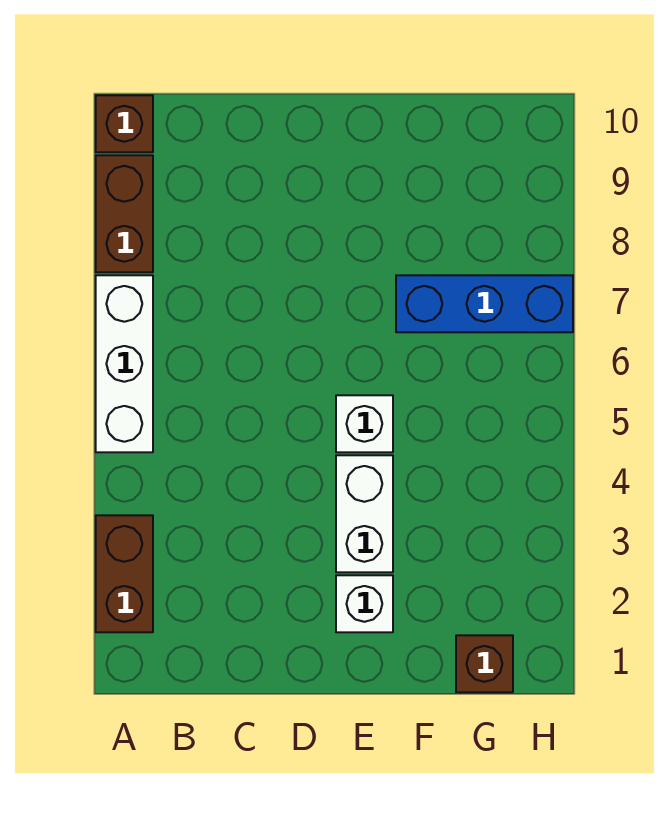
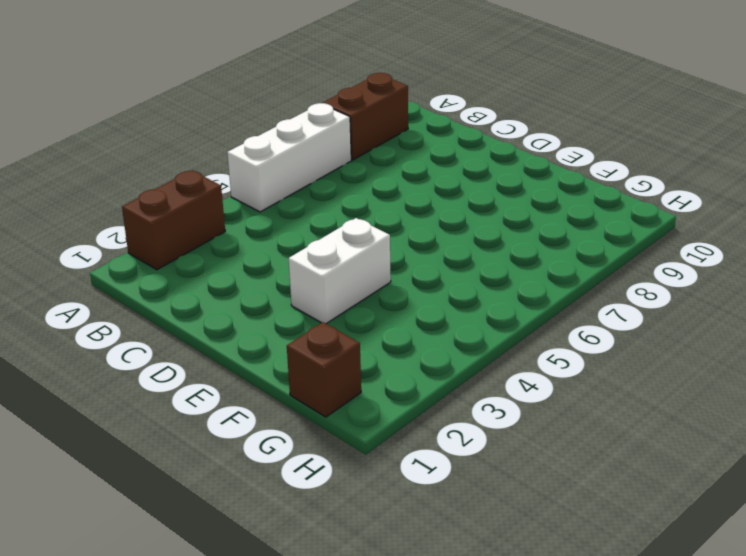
none -> brown brick A10 level 1
none -> white brick E2 level 1

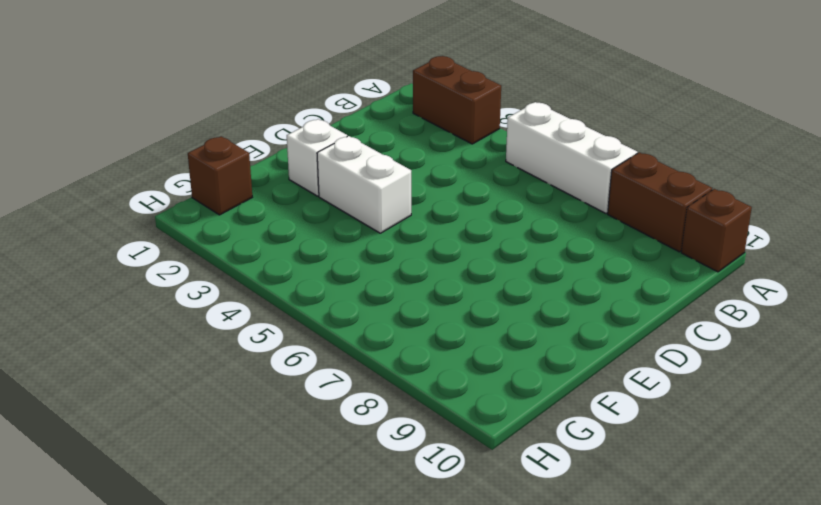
none -> white brick E5 level 1
none -> blue brick F7:H7 level 1

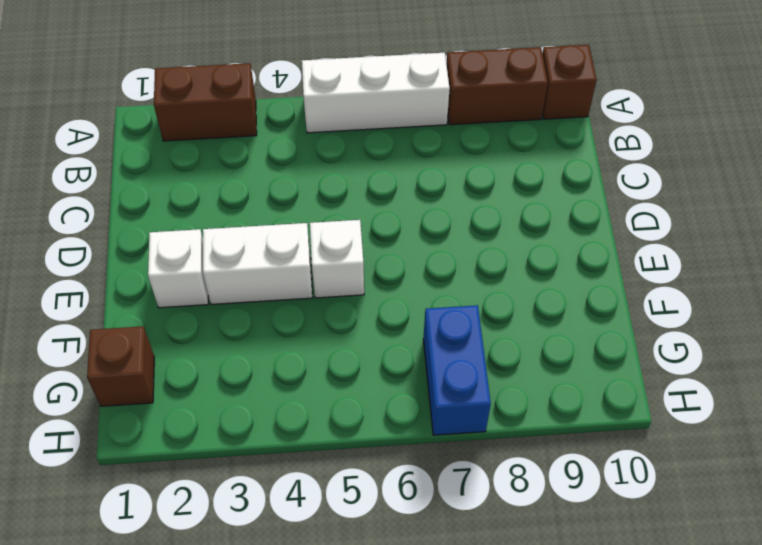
blue brick G7:H7 level 1 -> blue brick F7:H7 level 1

